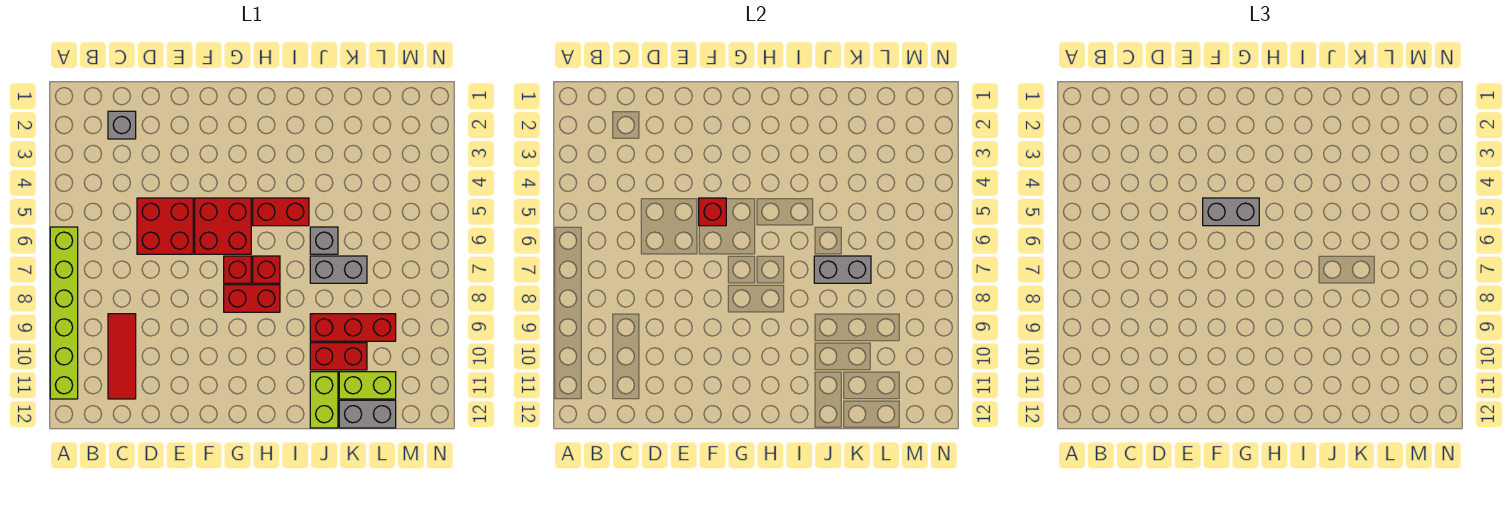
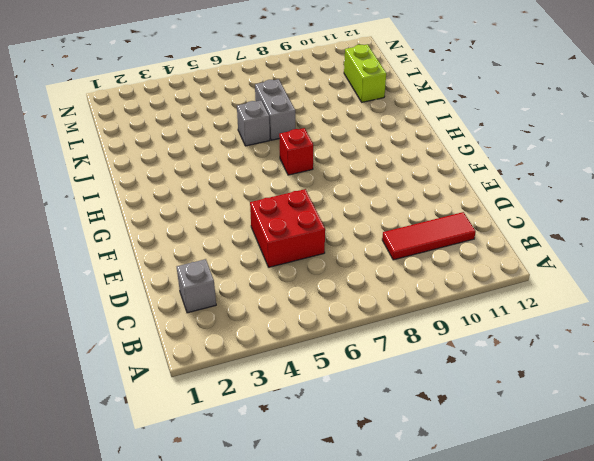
none -> lime brick A6:A11 level 1
none -> red brick F5:G6 level 1
none -> red brick G7 level 1

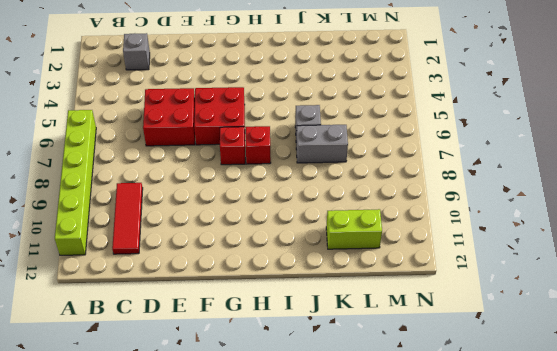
none -> red brick G8:H8 level 1
none -> red brick H5:I5 level 1
none -> red brick J9:L9 level 1

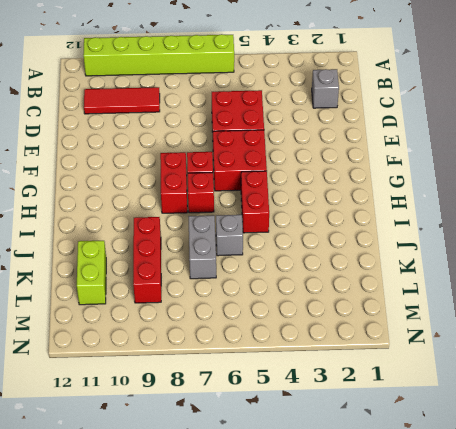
none -> red brick J10:K10 level 1
none -> lime brick J11:J12 level 1
none -> grey brick K12:L12 level 1

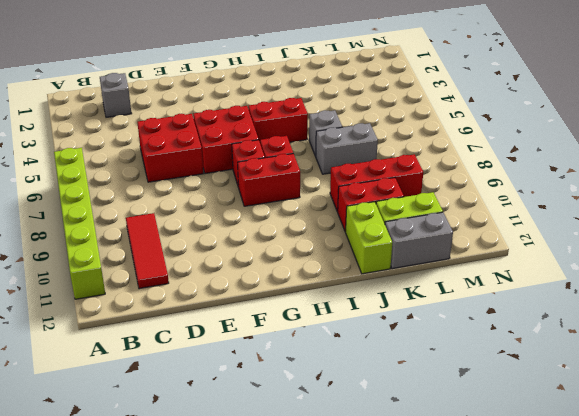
none -> red brick F5 level 2
none -> grey brick J7:K7 level 2
none -> grey brick F5:G5 level 3

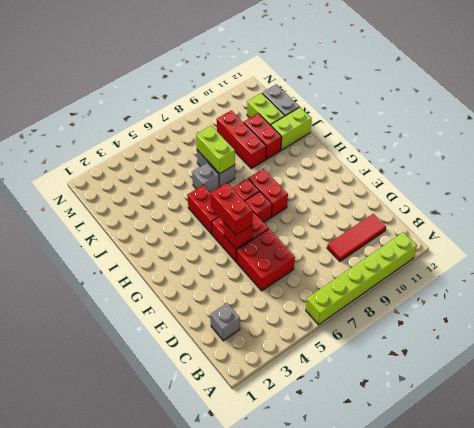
red brick F5:G5 level 3 -> grey brick F5:G5 level 3
lime brick J7:K7 level 2 -> grey brick J7:K7 level 2

